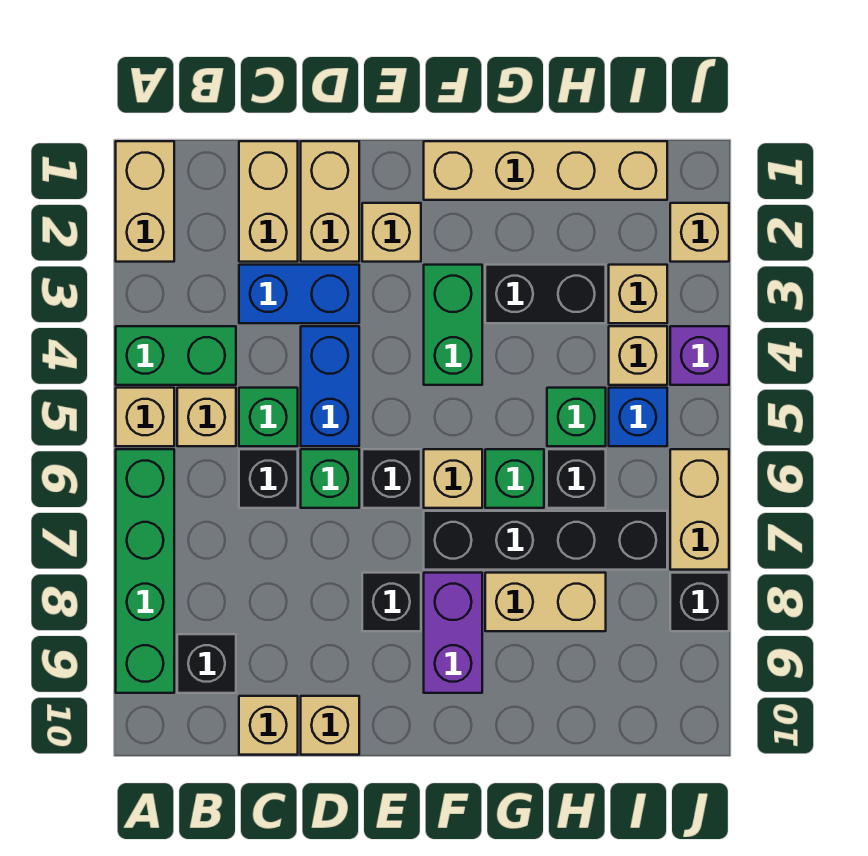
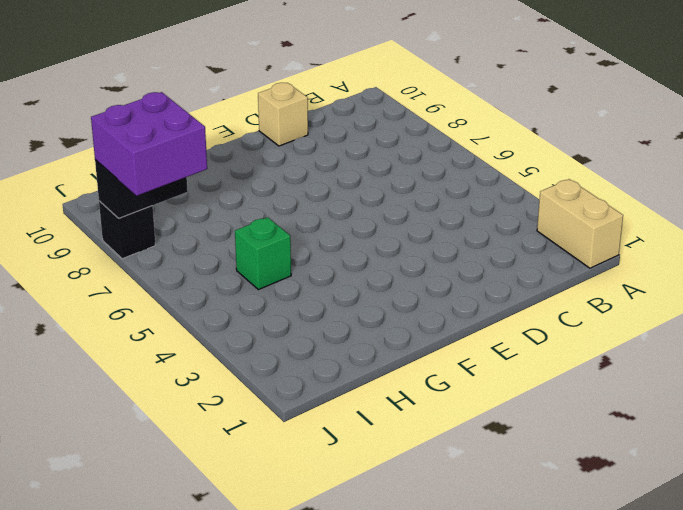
purple brick I7:J8 level 3 -> none
black brick I8:J8 level 2 -> black brick G3:H3 level 1
none -> green brick A4:B4 level 1
none -> tan brick A5 level 1
none -> green brick A6:A9 level 1
none -> tan brick B5 level 1

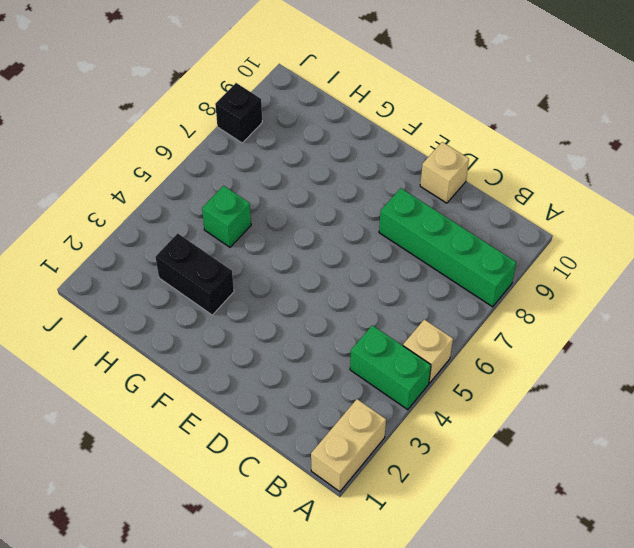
green brick A8:D8 level 1 -> green brick A6:A9 level 1
none -> tan brick B5 level 1
none -> black brick B9 level 1
none -> tan brick C1:C2 level 1
none -> blue brick C3:D3 level 1

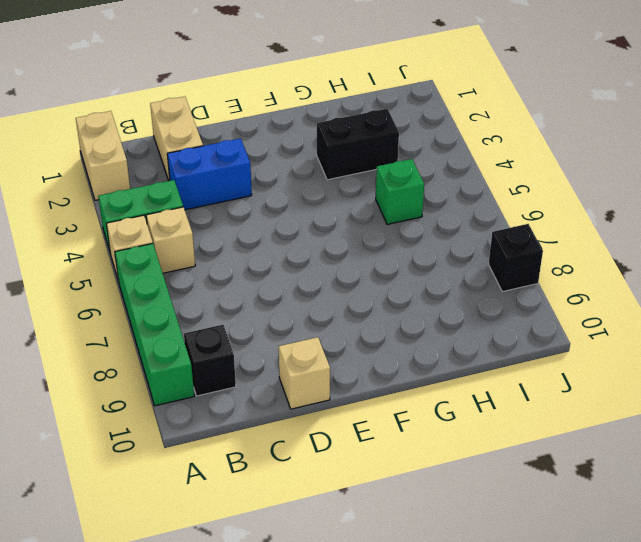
none -> green brick C5 level 1
none -> black brick C6 level 1
none -> tan brick C10 level 1
none -> tan brick D1:D2 level 1

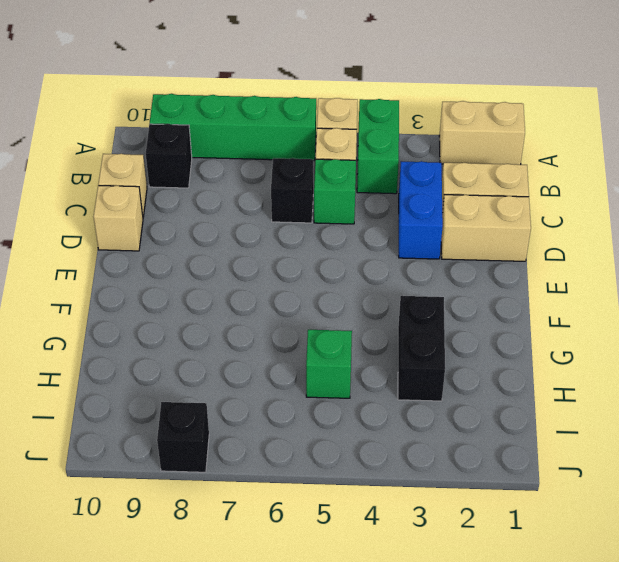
none -> blue brick D4:D5 level 1
none -> green brick D6 level 1
none -> tan brick E2 level 1
none -> black brick E6 level 1

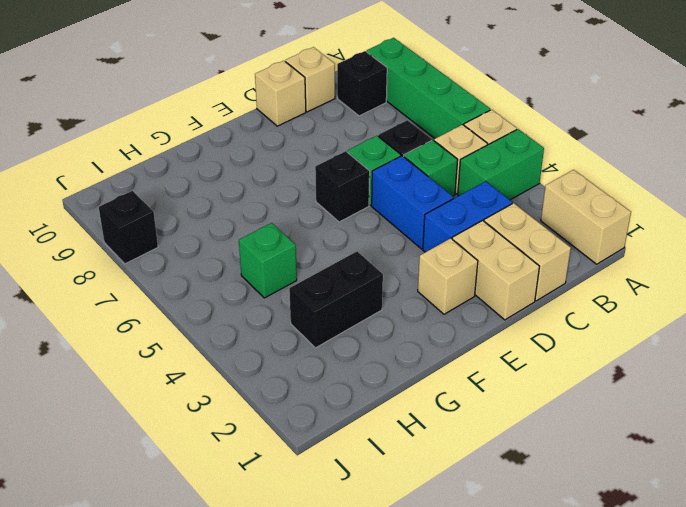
none -> black brick E8 level 1
none -> tan brick F1:I1 level 1
none -> green brick F3:F4 level 1
none -> tan brick F6 level 1

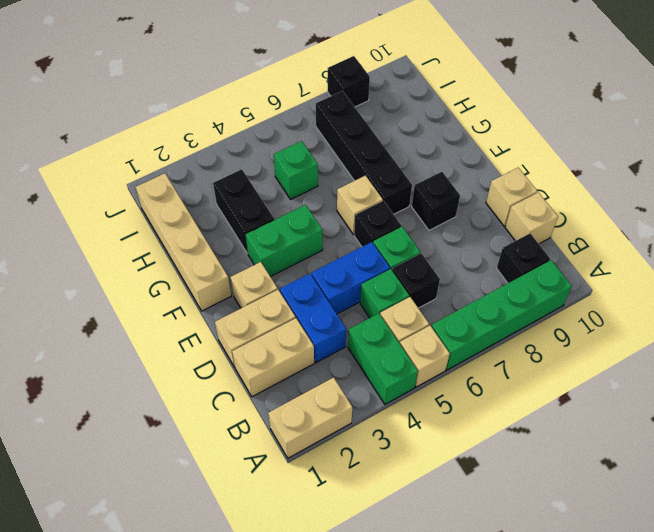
none -> purple brick F8:F9 level 1
none -> green brick G6 level 1
none -> tan brick G8:H8 level 1
none -> black brick H6 level 1

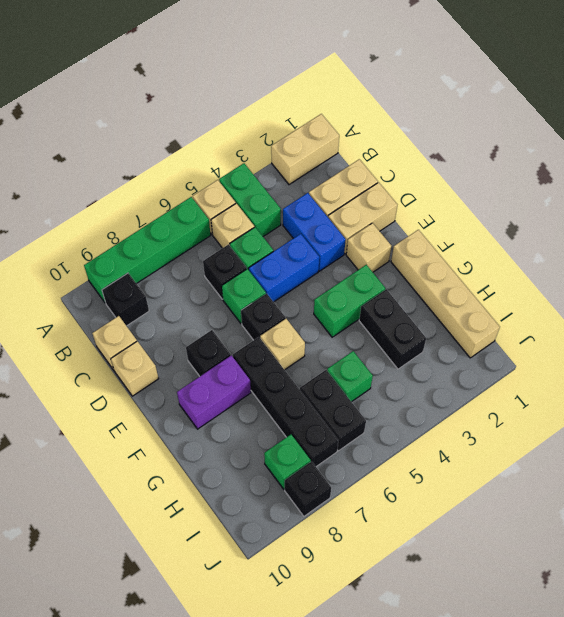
black brick H6:I6 level 1 -> black brick H6 level 1
green brick I8 level 1 -> green brick G6 level 1
none -> tan brick G8:H8 level 1
none -> tan brick I3 level 1
none -> tan brick I4 level 1
none -> blue brick I5 level 1

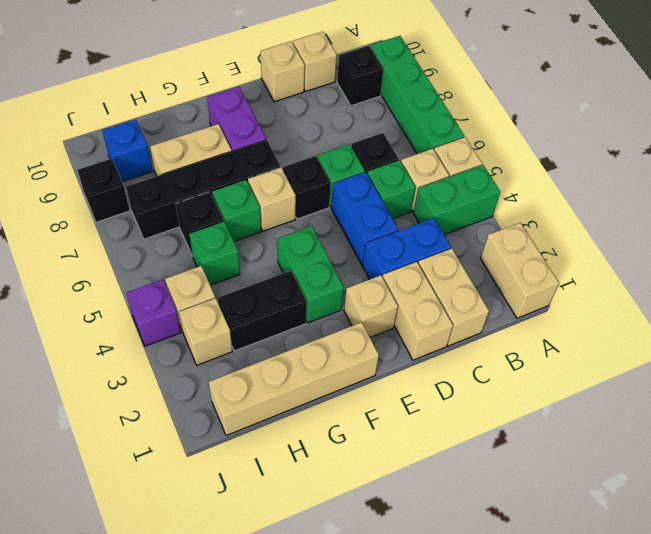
blue brick I9 level 1 -> blue brick I5 level 1
none -> black brick E8 level 1
none -> tan brick J2 level 1
none -> tan brick J6:J7 level 1

